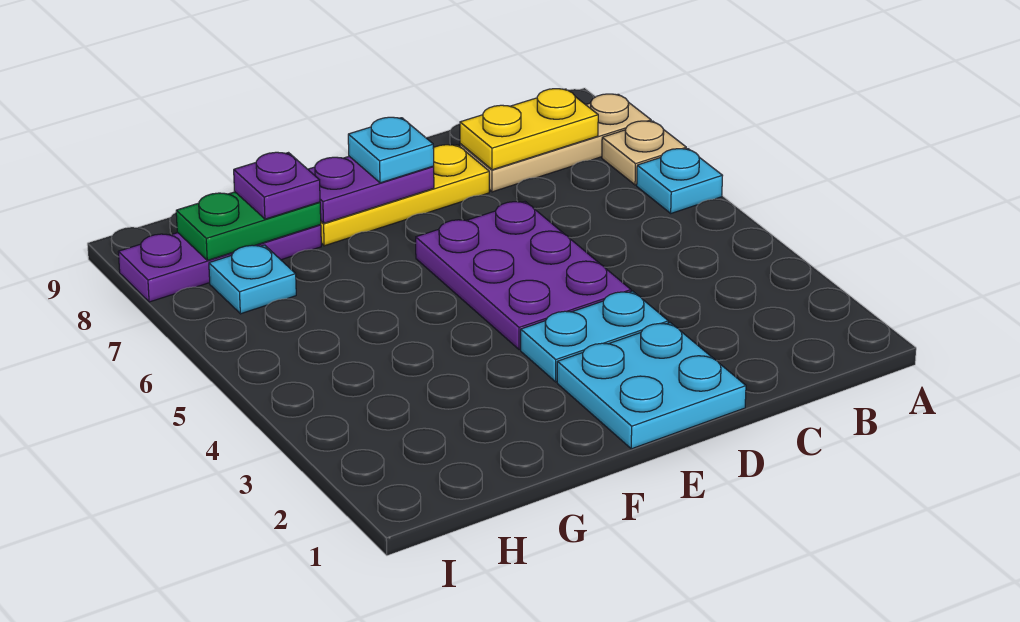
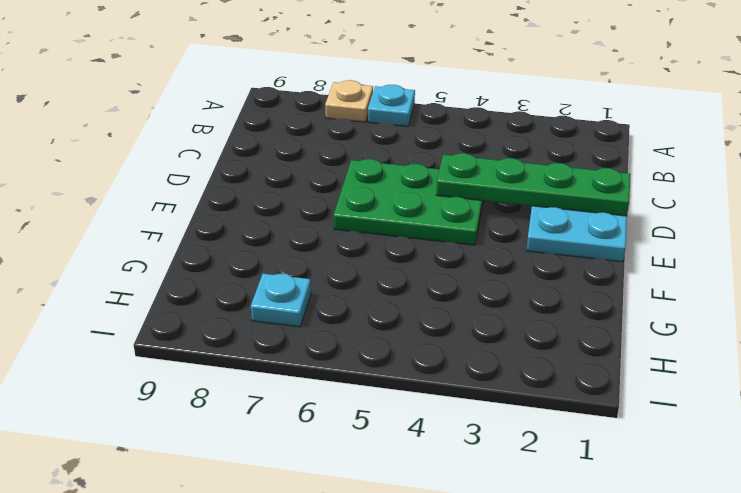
green plate D1:D4 level 2 -> none
green plate D4:E6 level 1 -> purple plate D4:E6 level 1
none -> tan plate A8:C8 level 1
none -> cyan plate D3:E3 level 1
none -> yellow plate D8:F8 level 1

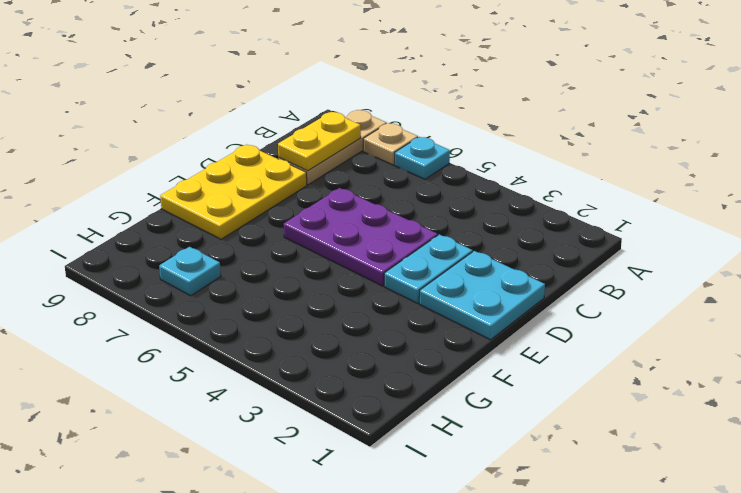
yellow plate D8:F9 level 1 -> yellow plate D8:F8 level 1
none -> purple plate G8:I8 level 1
none -> purple plate E8:F8 level 2
none -> green plate G8:H8 level 2

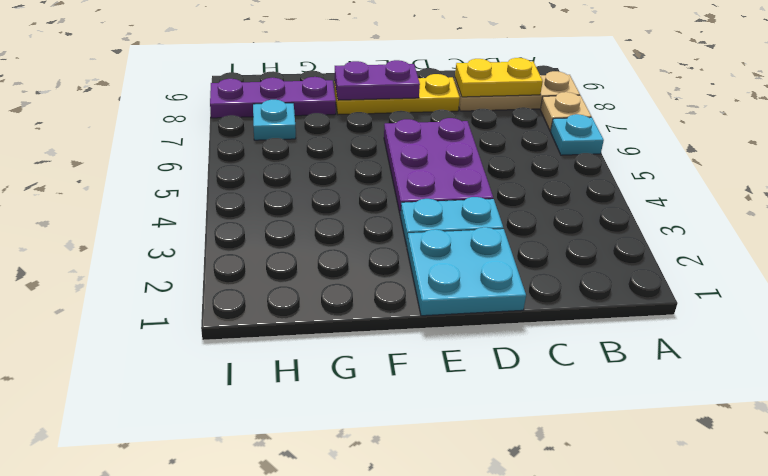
none -> green plate G8:H8 level 2
none -> cyan plate E8 level 3
none -> purple plate G8 level 3

